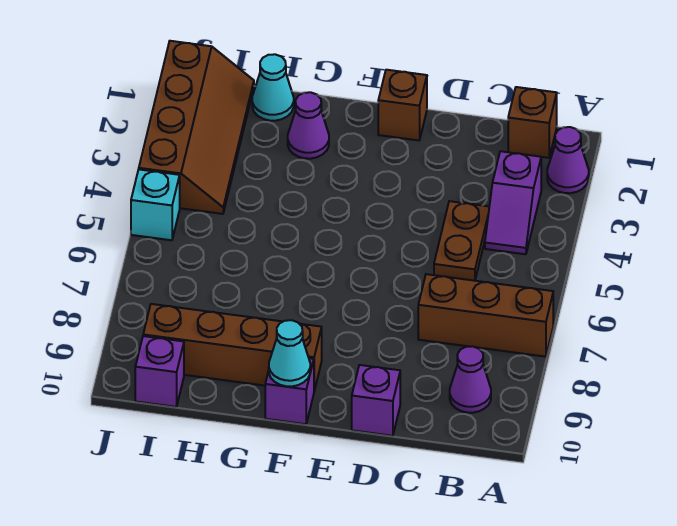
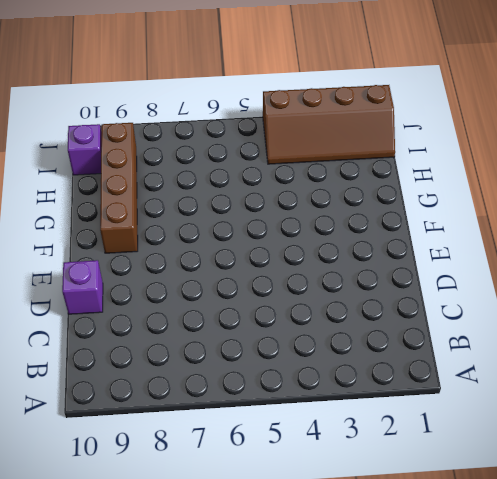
none -> purple cone A2 level 1
none -> brown brick A7:C7 level 1
none -> brown brick B1 level 1

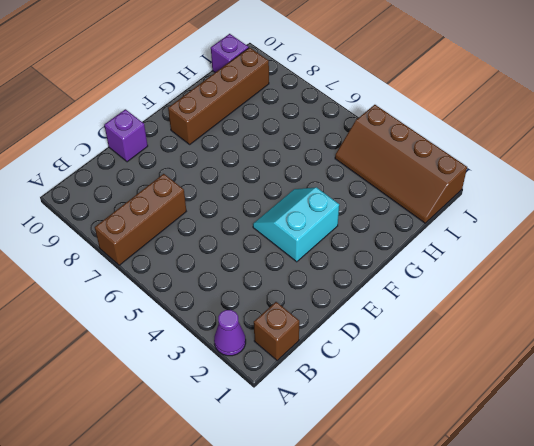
cyan slope E3:F4 level 1 top 3 -> none
none -> purple slope B3:B4 level 1 top 3
none -> purple cone B9 level 1
none -> brown plate C4:C5 level 1

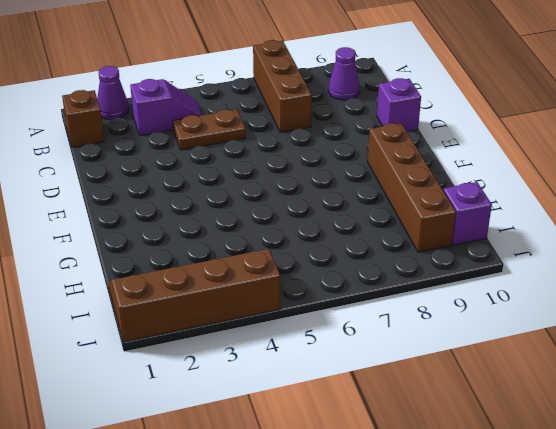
none -> brown brick E1 level 1
none -> purple brick F10 level 1
none -> purple cone G2 level 1

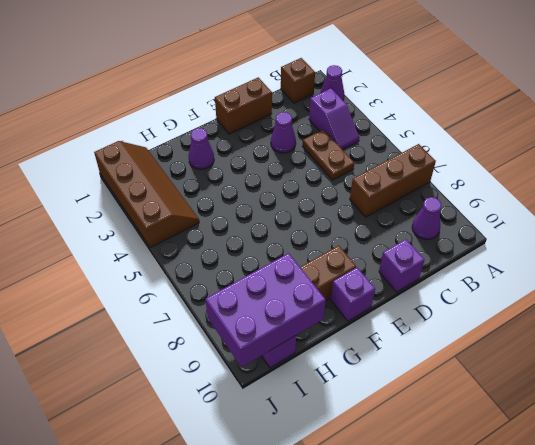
brown brick D1:E1 level 1 -> brown brick E1 level 1
purple cone D3 level 1 -> none
purple brick H9:J10 level 2 -> none
none -> cyan cone H1 level 1
none -> cyan brick J5 level 1
none -> cyan cone F10 level 2

